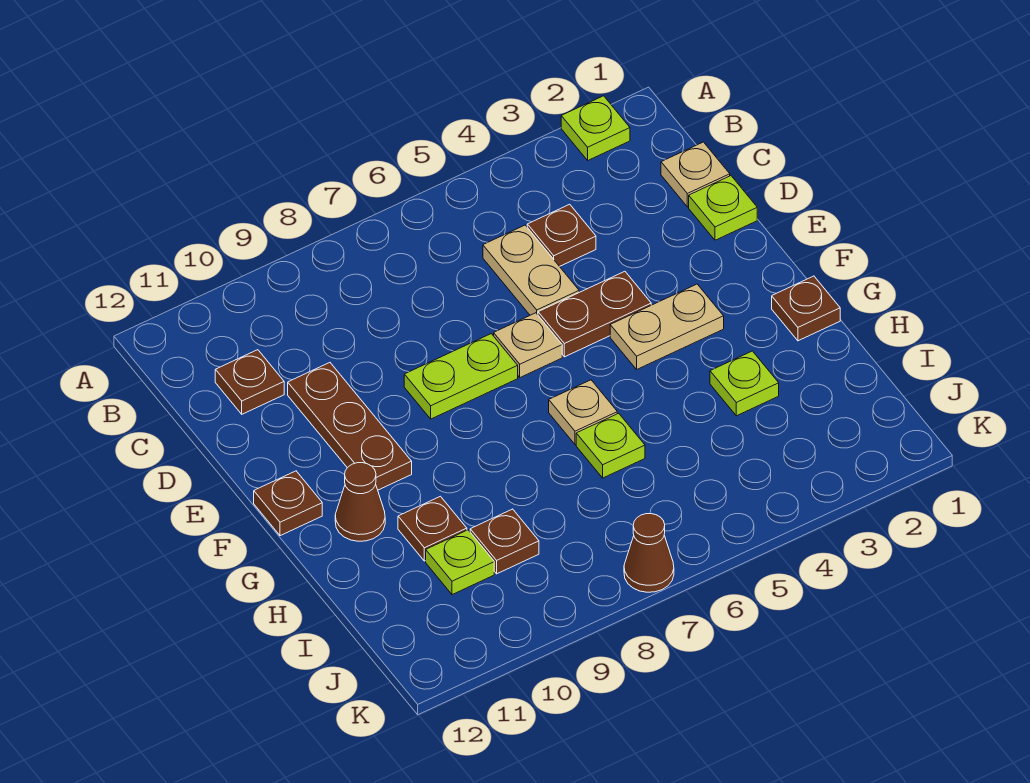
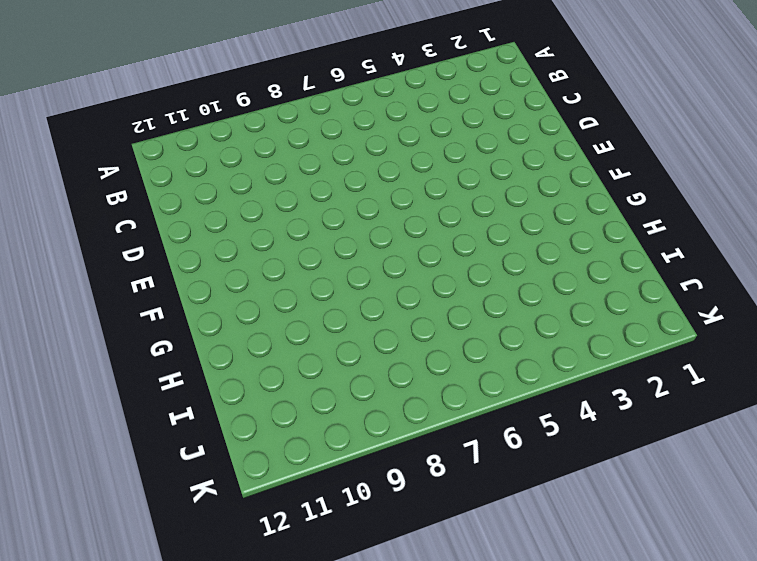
none -> lime plate A2 level 1
none -> tan plate C1 level 1
none -> brown plate C4 level 1

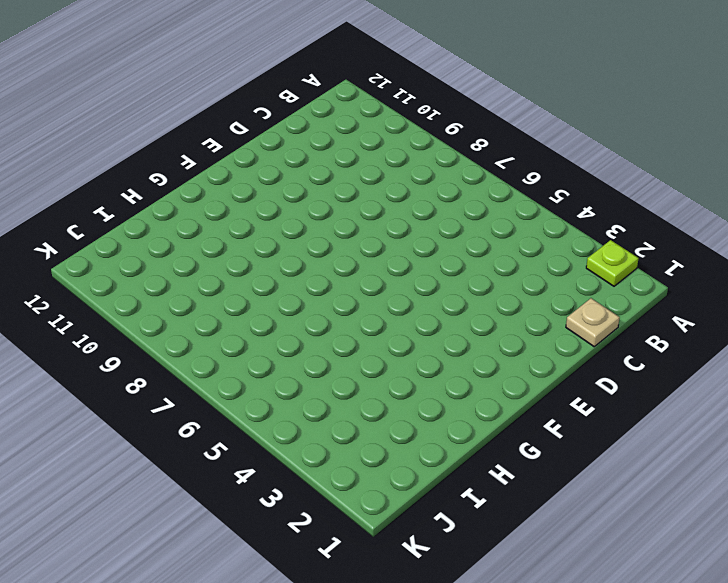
none -> brown plate C4 level 1
none -> tan plate C5:D5 level 1
none -> brown plate C11 level 1

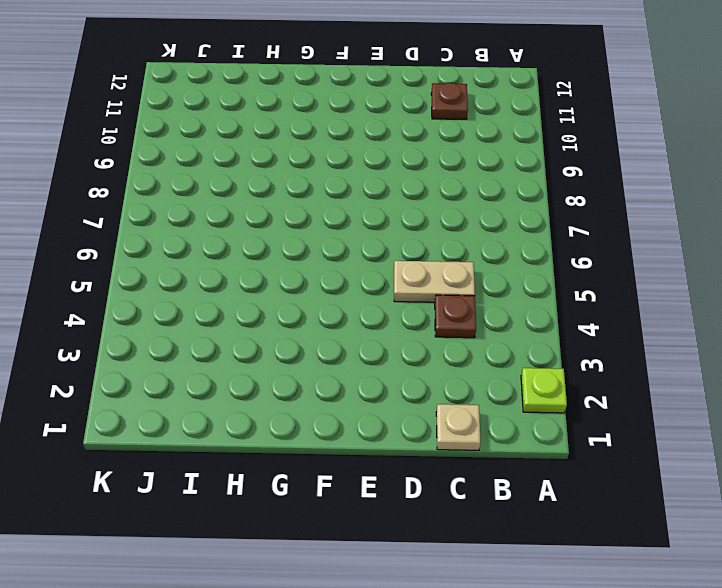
none -> lime plate D1 level 1
none -> brown plate D10:F10 level 1
none -> brown plate E4:E5 level 1

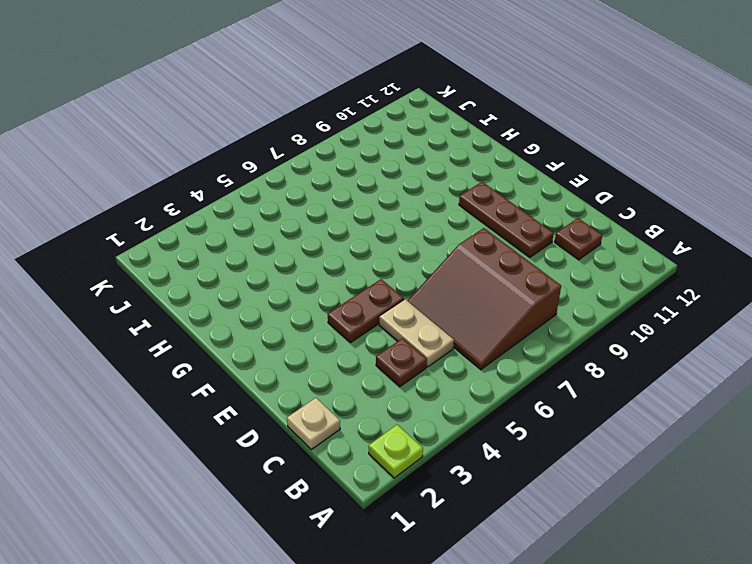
brown slope B6:D8 level 1 top 8 -> none
none -> lime plate D1 level 1
none -> tan plate E6 level 1
none -> lime plate E7:E8 level 1

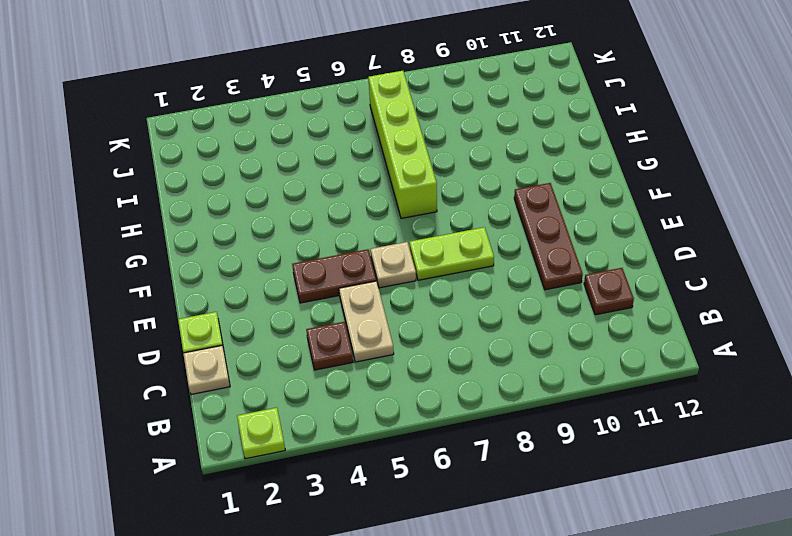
lime brick G7:J7 level 1 -> none
none -> tan plate F3:F4 level 1
none -> brown plate F12 level 1
none -> brown plate G1 level 1

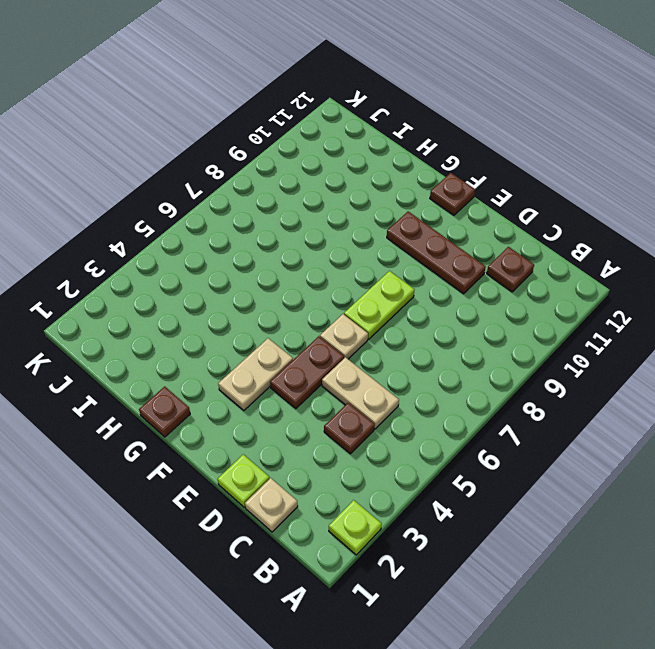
none -> tan plate G6 level 1
none -> brown cone G11 level 1
none -> lime plate H3 level 1

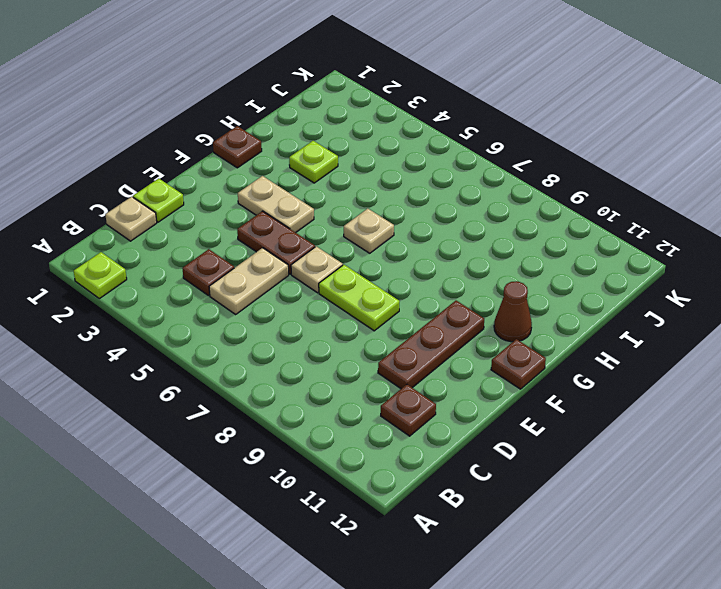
none -> lime plate H6 level 1
none -> brown plate H10 level 1
none -> brown plate I9 level 1

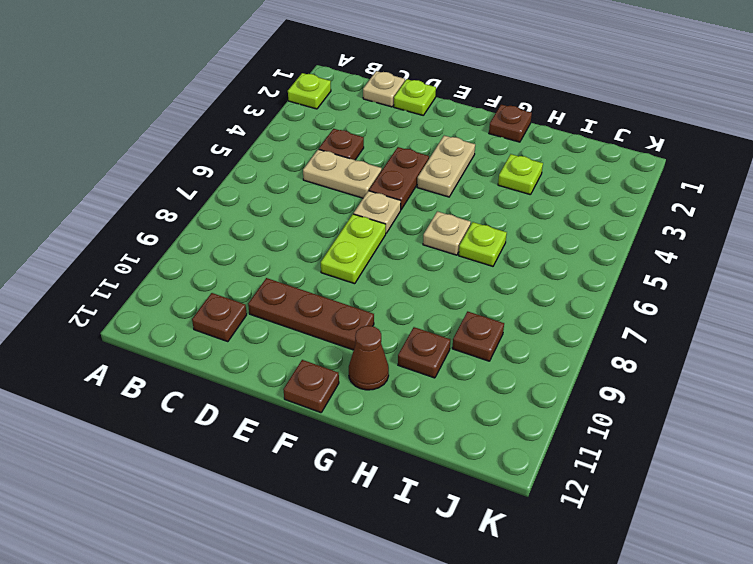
none -> lime plate I10 level 1
none -> brown cone K7 level 1

